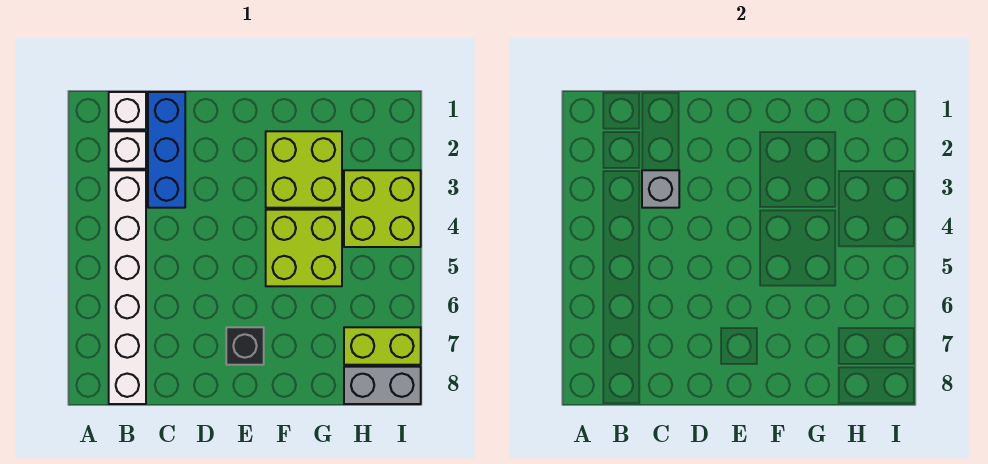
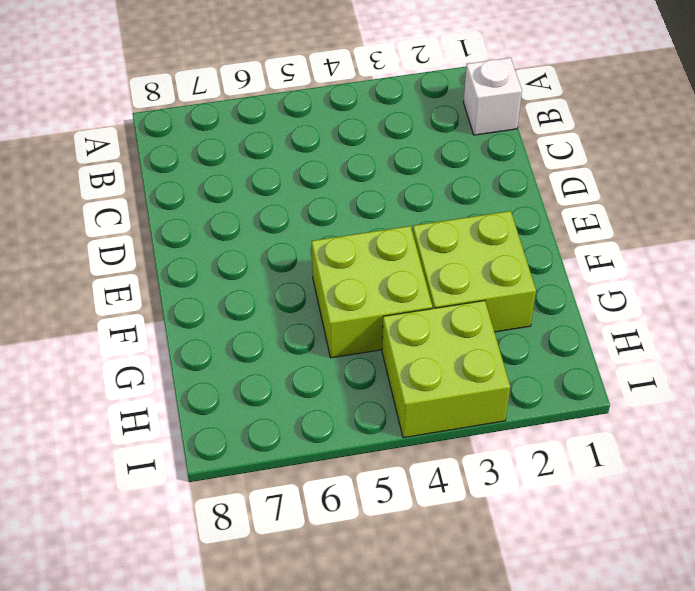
none -> white brick B2 level 1
none -> white brick B3:B8 level 1

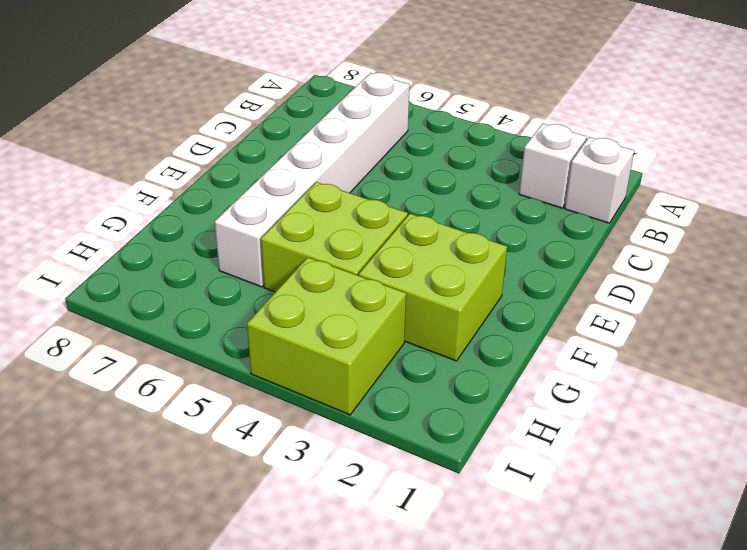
white brick B6:G6 level 1 -> white brick B3:B8 level 1
none -> blue brick C1:C3 level 1
none -> black brick E7 level 1

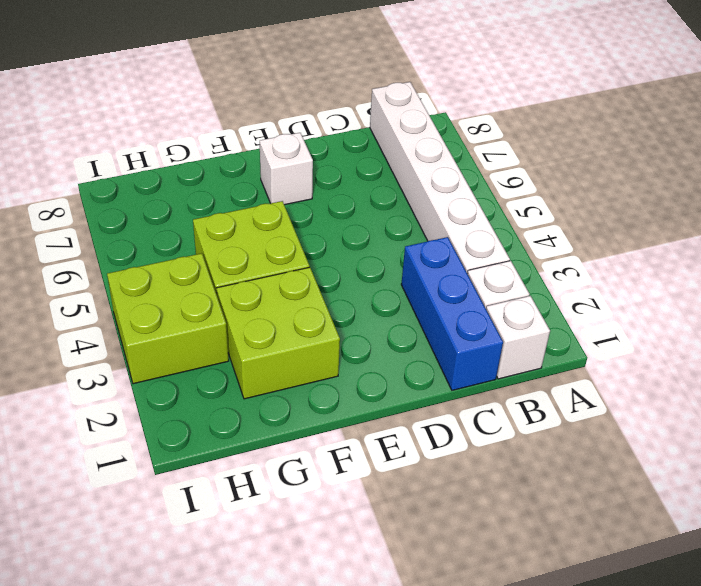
white brick E7 level 1 -> black brick E7 level 1
none -> lime brick H7:I7 level 1
none -> grey brick H8:I8 level 1

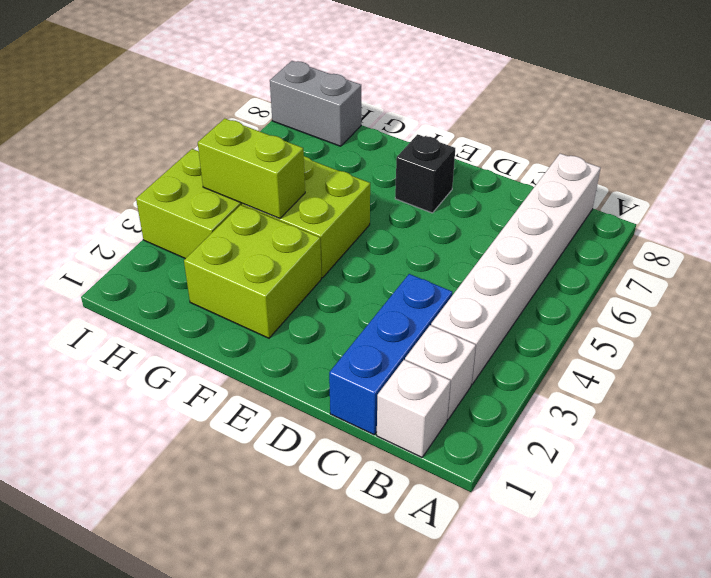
lime brick G4:H4 level 2 -> lime brick H7:I7 level 1
none -> grey brick C3 level 2

